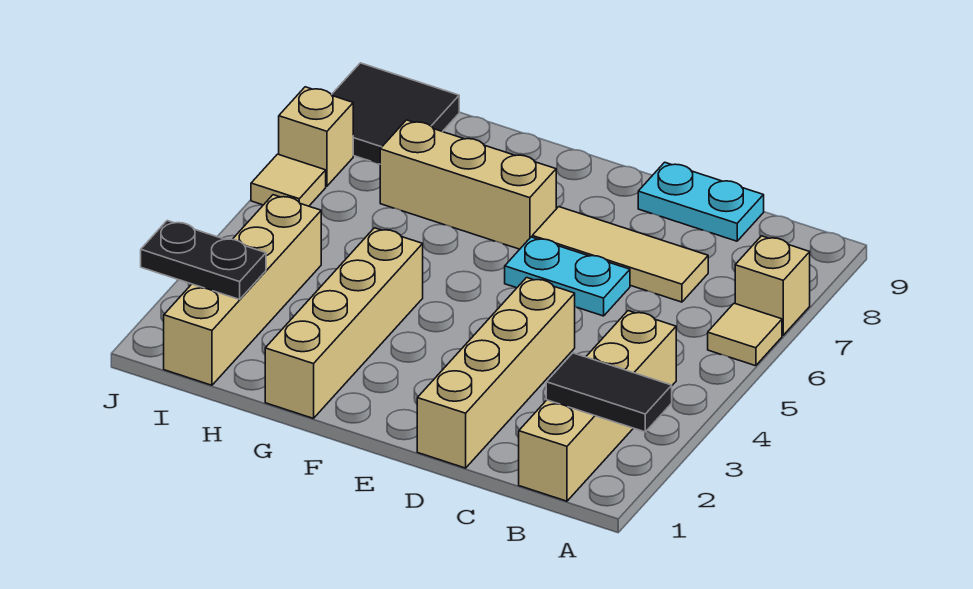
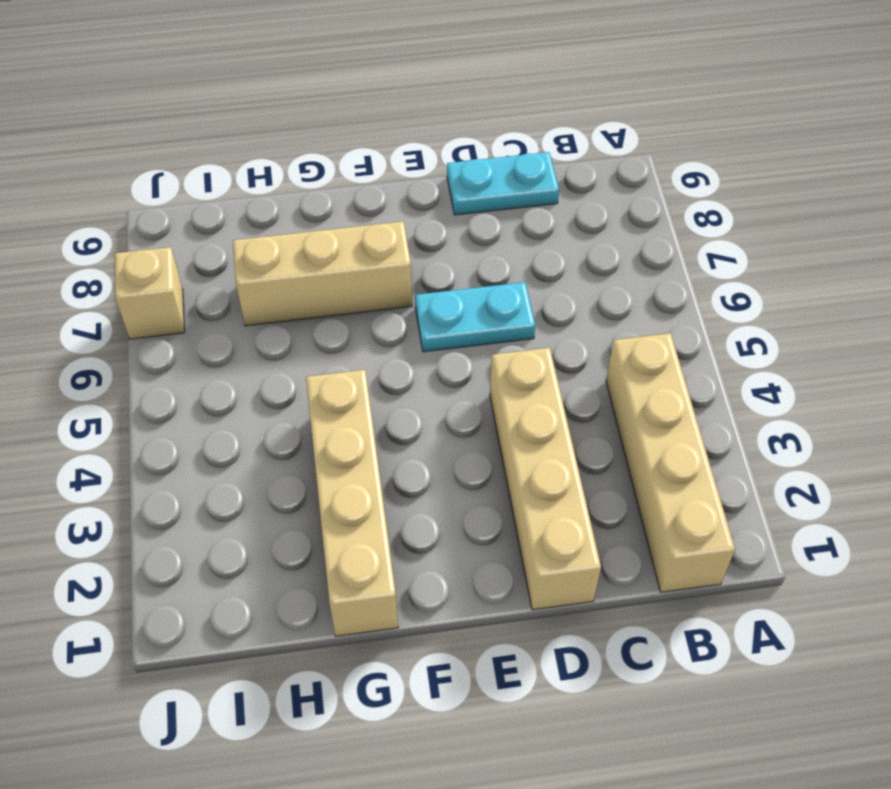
none -> tan tile A6 level 1
none -> tan brick A7 level 1
none -> tan tile C7:E7 level 1

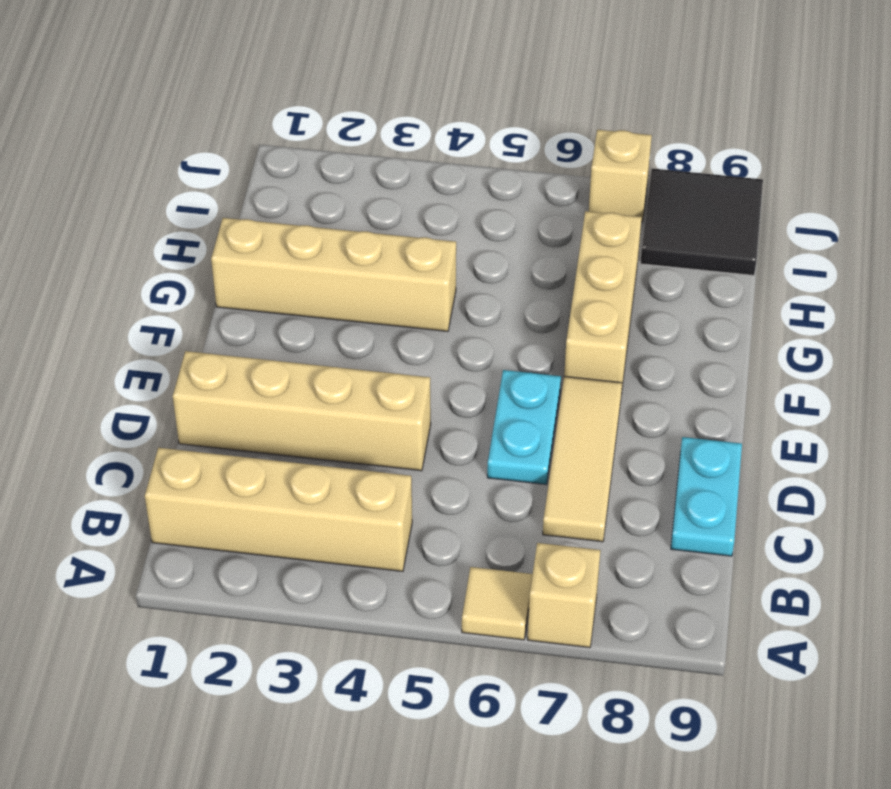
none -> tan brick I1:I4 level 1
none -> tan tile J6 level 1
none -> black tile A2:B2 level 2

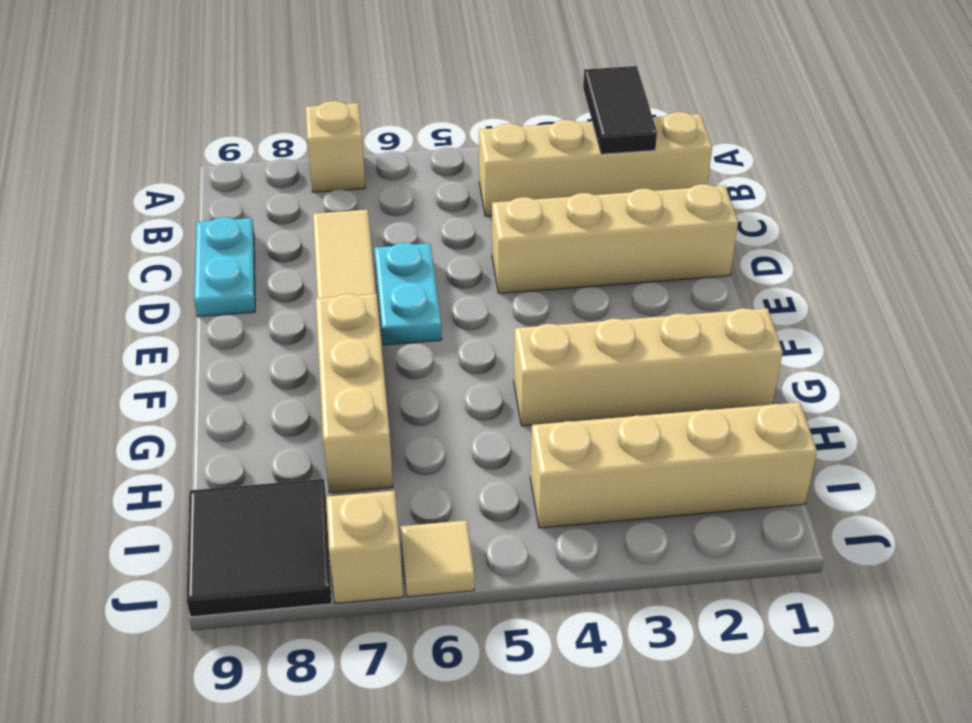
none -> tan tile A6 level 1
none -> black plate I2:J2 level 2

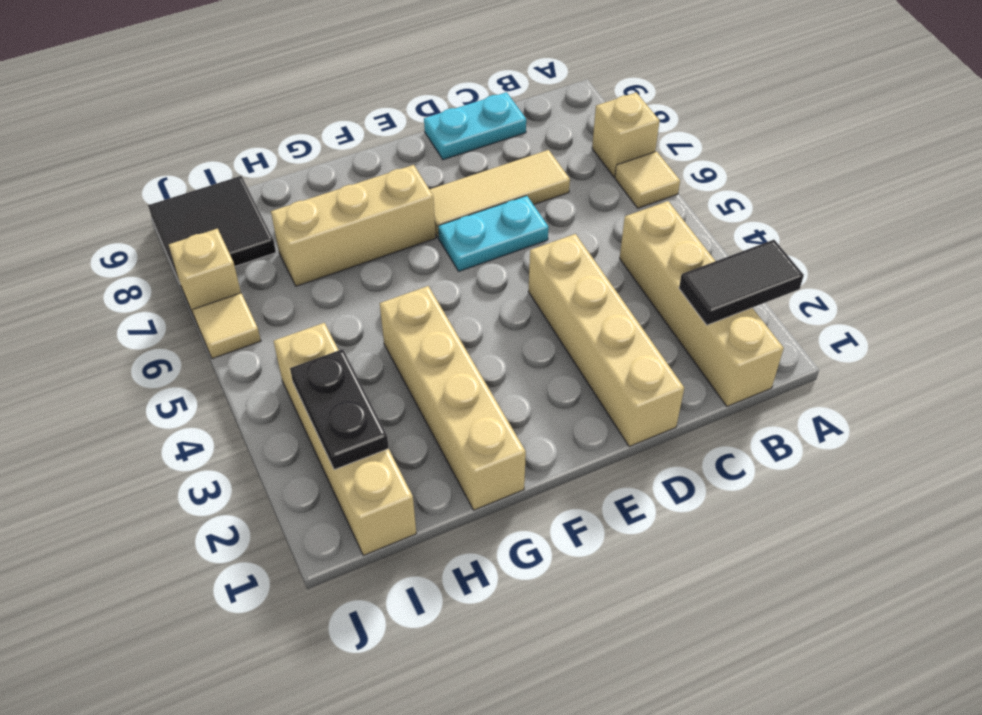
black plate I2:I3 level 2 -> black plate I2:J2 level 2

